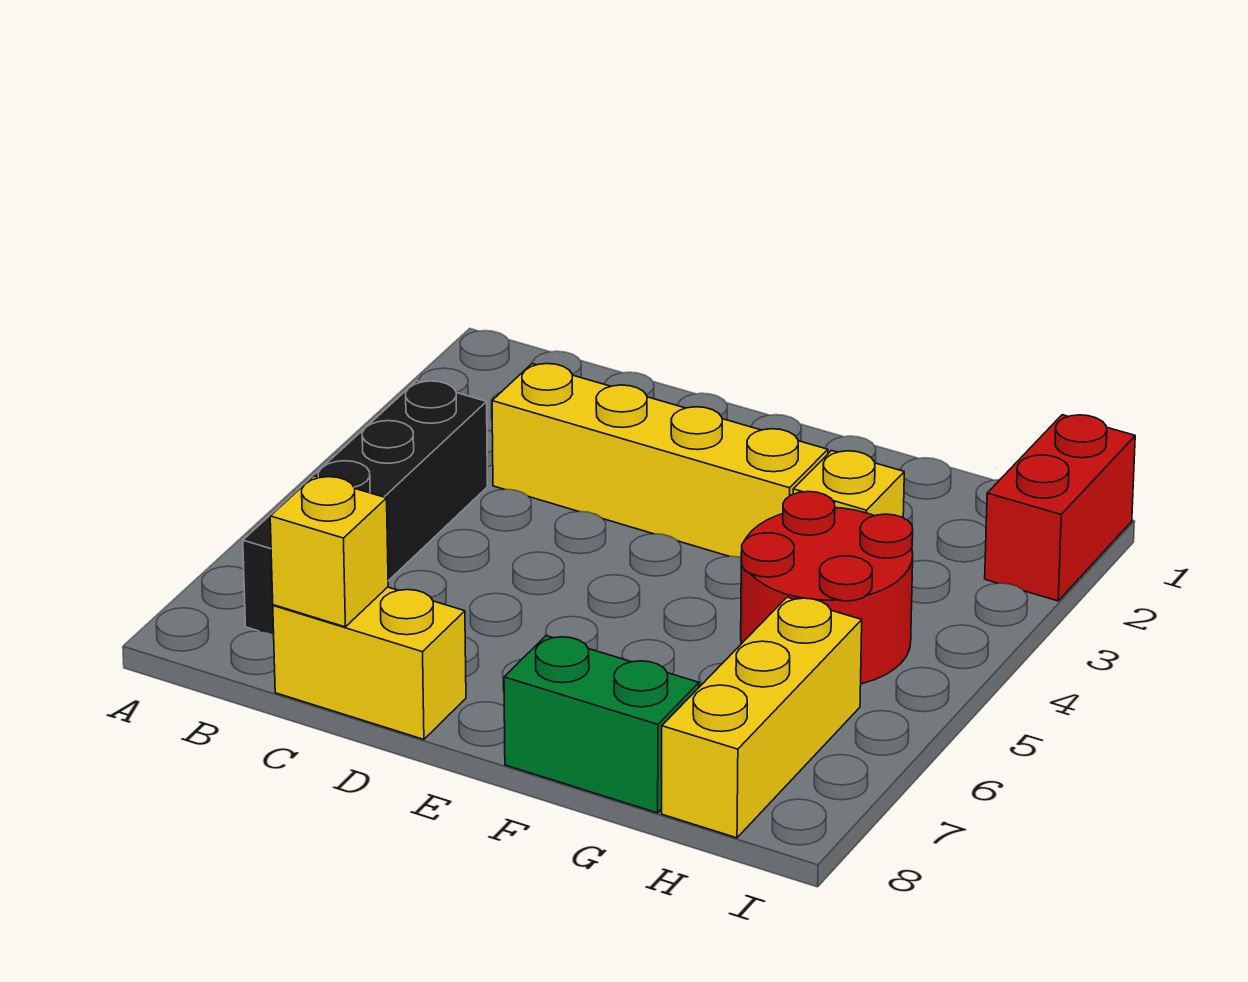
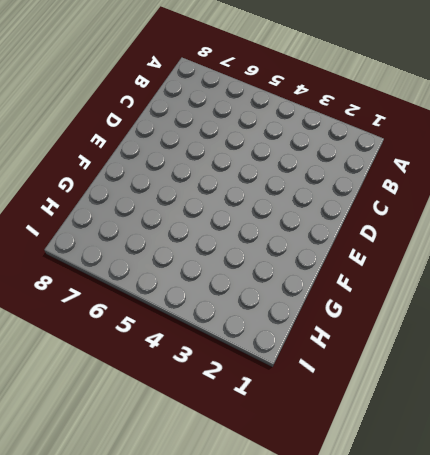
none -> black brick B4:B7 level 1
none -> yellow brick C3:F3 level 1

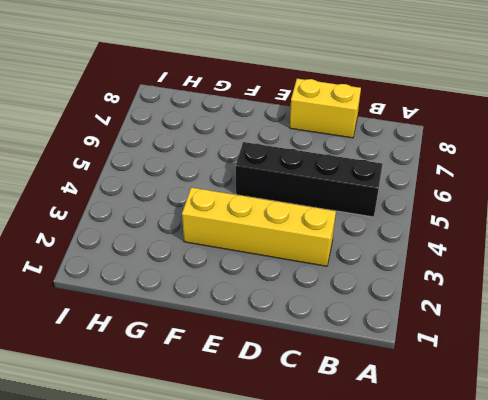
black brick B5:E5 level 1 -> black brick B4:B7 level 1
none -> green brick F8:G8 level 1
none -> yellow brick G3 level 1

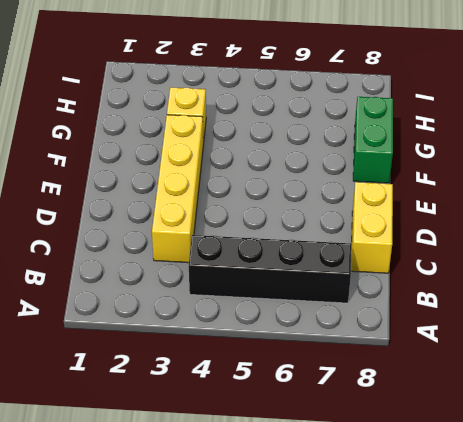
none -> red round brick G4:H5 level 1
none -> yellow brick H6:H8 level 1

